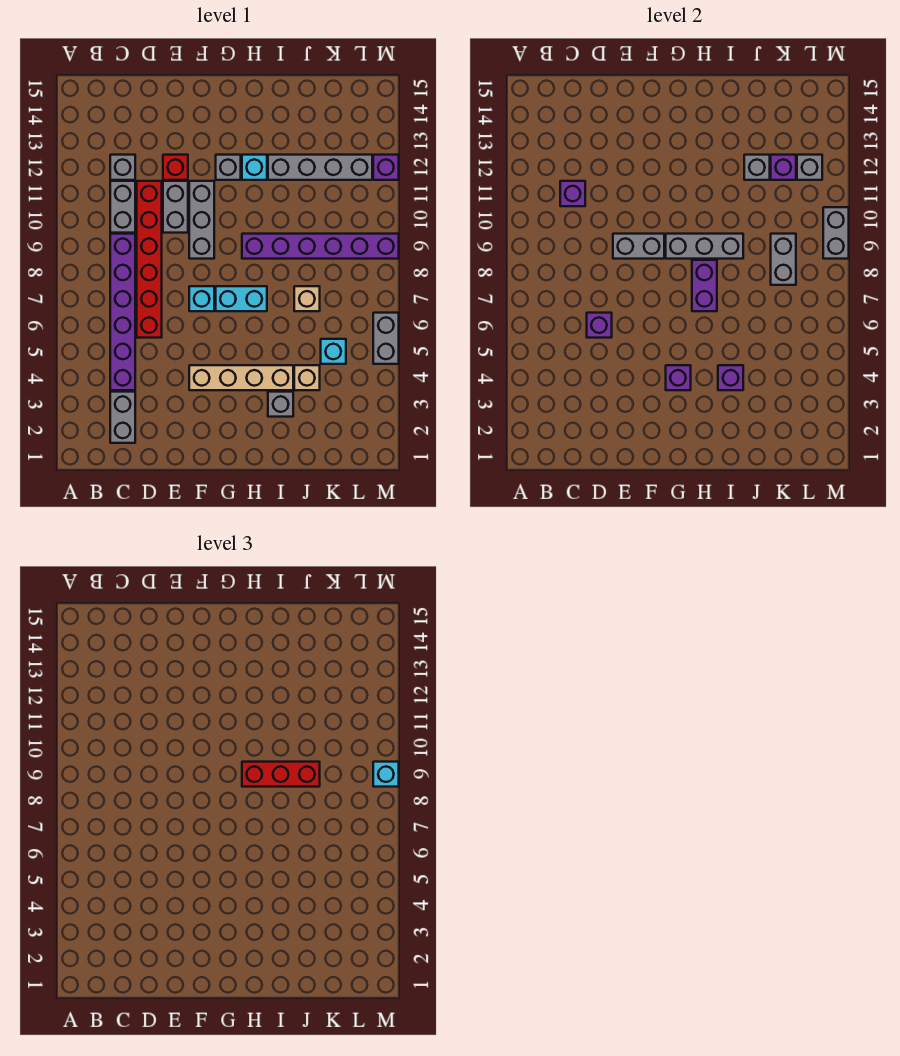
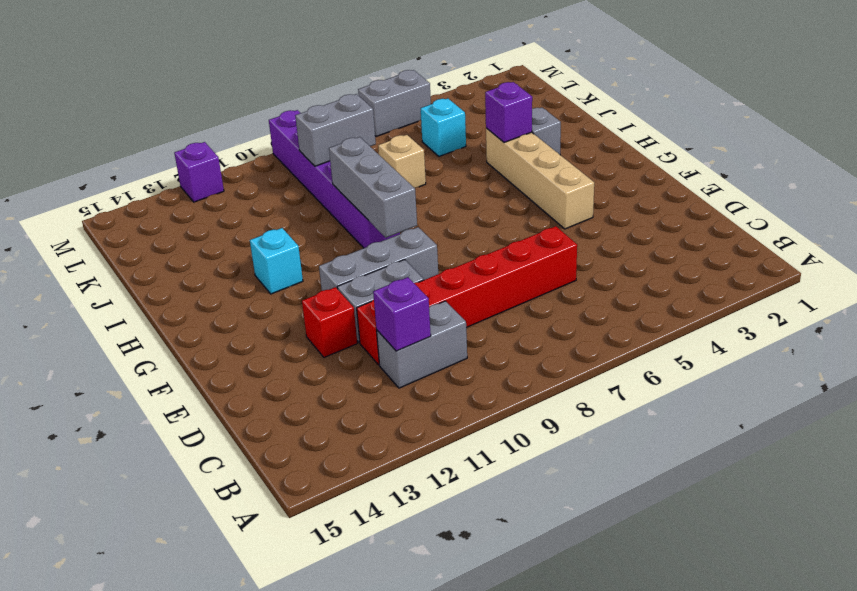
none -> grey brick C2:C3 level 1
none -> purple brick C4:C9 level 1
none -> grey brick C12 level 1
none -> cyan brick F7 level 1

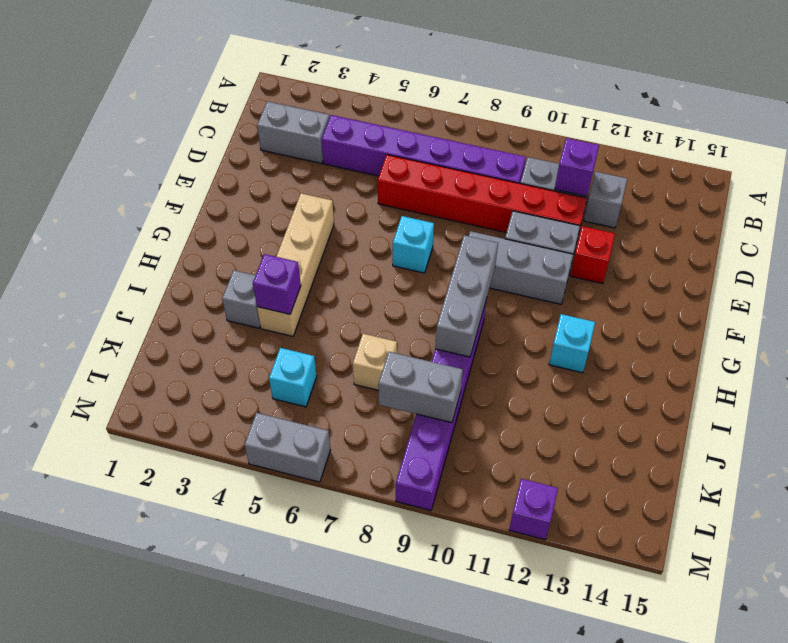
none -> cyan brick G7:H7 level 1
none -> grey brick G12 level 1
none -> grey brick I12:L12 level 1
none -> tan brick J4 level 1

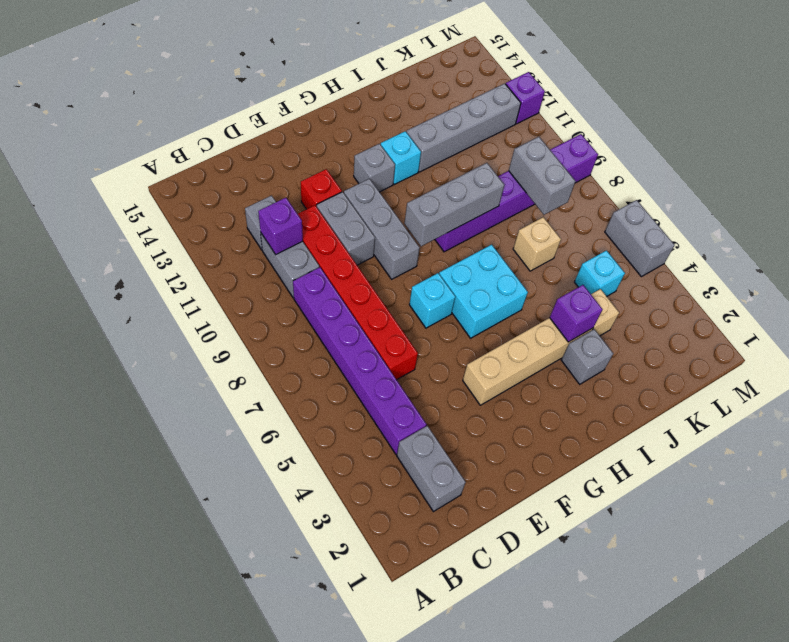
cyan brick G6:H7 level 1 -> cyan brick G7:H7 level 1
none -> purple brick D6 level 2
none -> grey brick E9:F9 level 2
none -> purple brick G4 level 2
none -> purple brick H7:H8 level 2

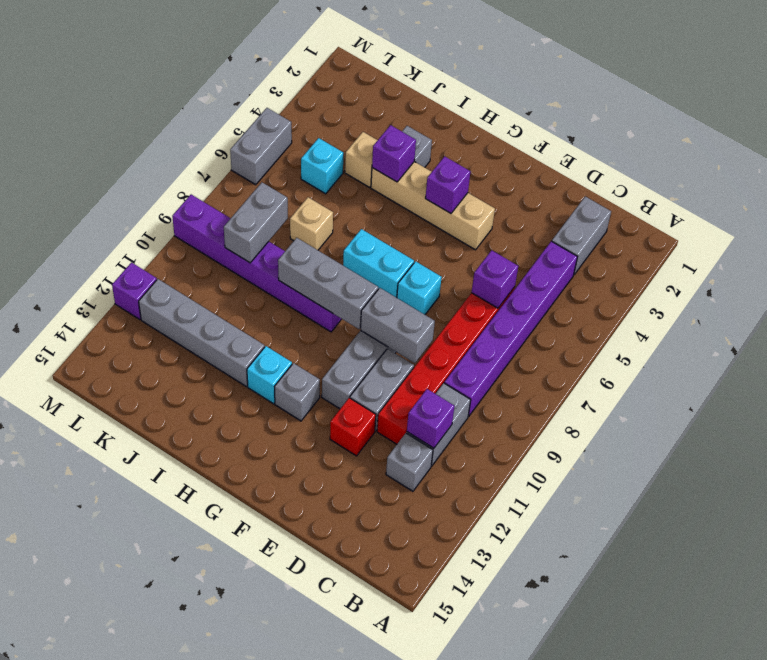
none -> purple brick H7:H8 level 2
none -> grey brick J12 level 2
none -> purple brick K12 level 2
none -> grey brick L12 level 2

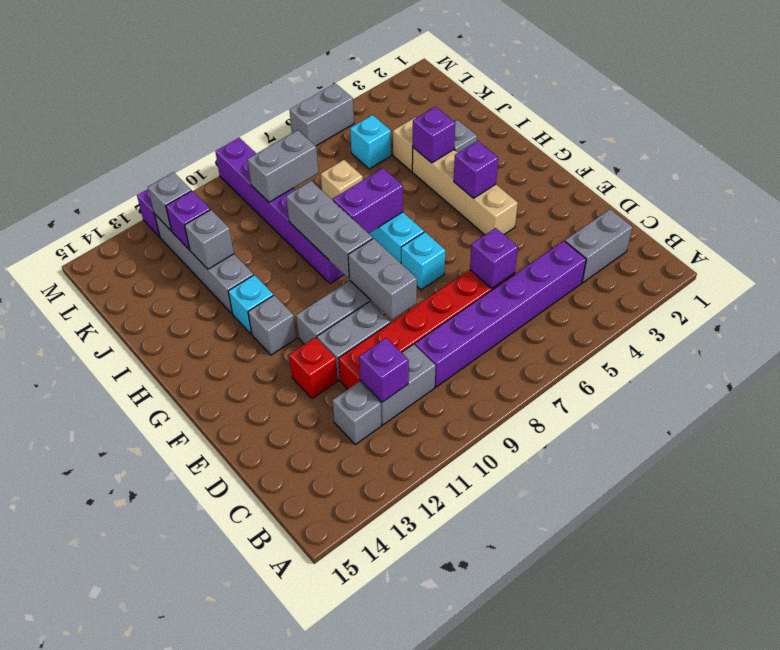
none -> grey brick M9:M10 level 2
none -> red brick H9:J9 level 3
none -> cyan brick M9 level 3

